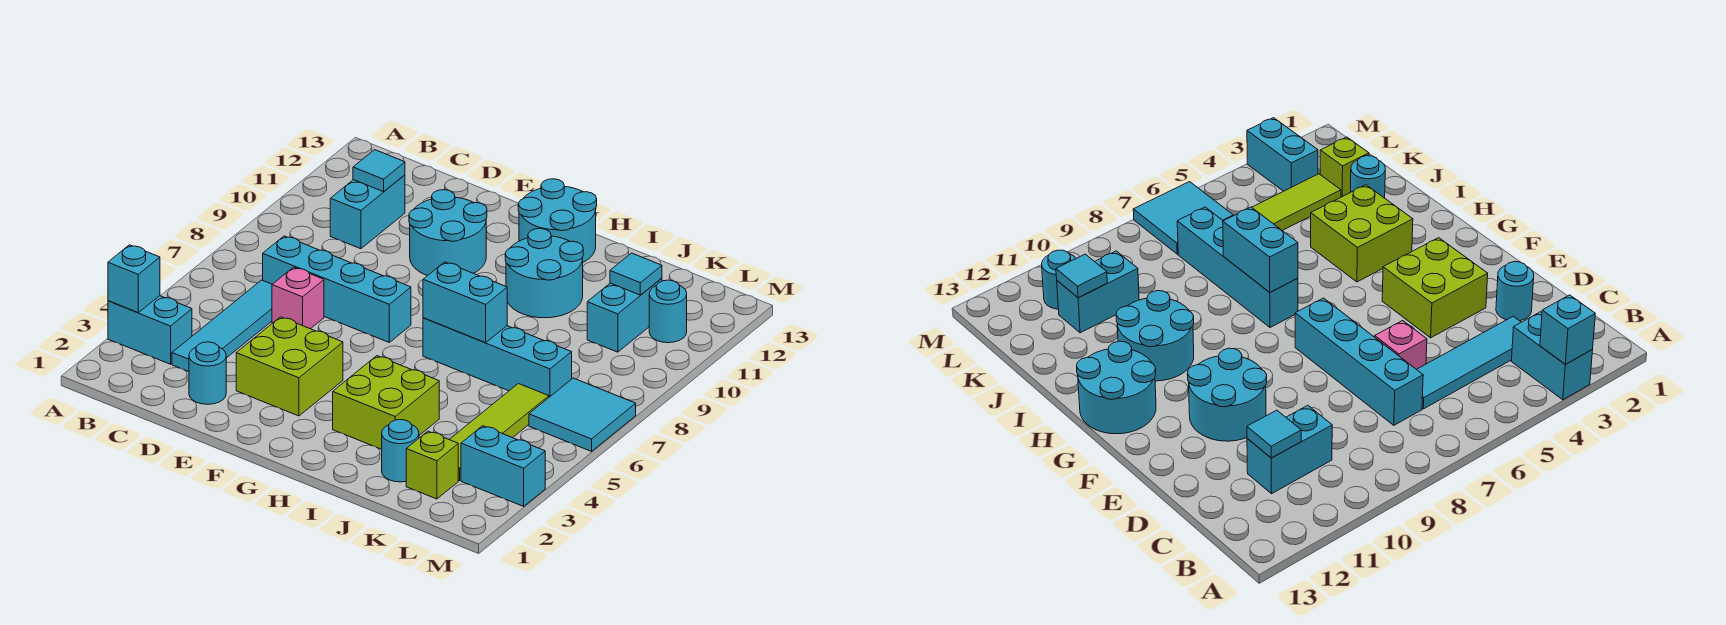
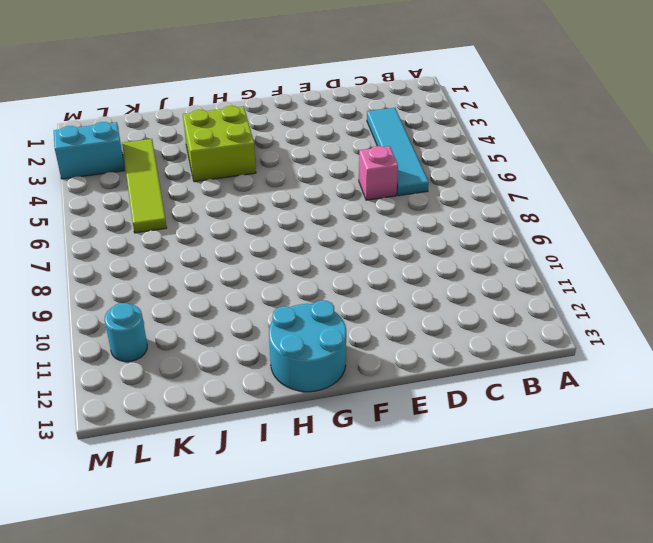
none -> cyan brick A3:B3 level 1
none -> cyan brick C7:F7 level 1
none -> cyan brick C10:C11 level 1

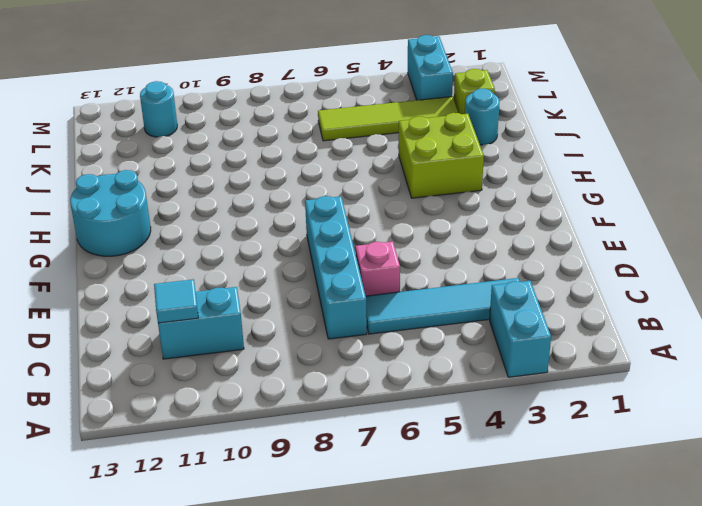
none -> cyan round brick D2 level 1
none -> lime brick E3:F4 level 1
none -> cyan round brick E10:F11 level 1

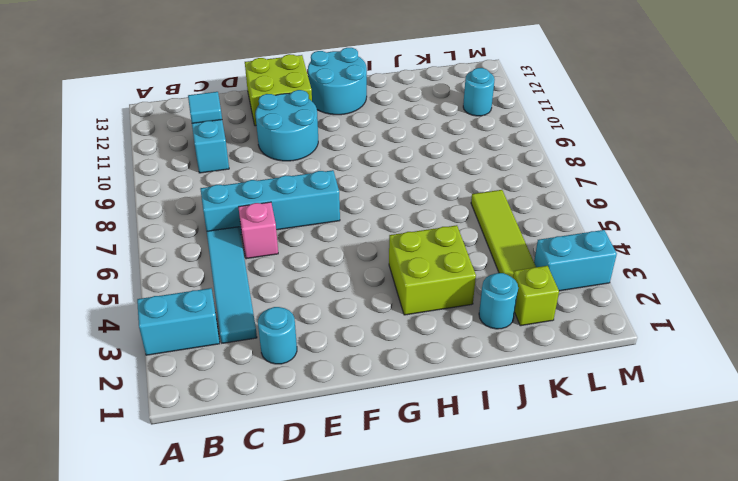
lime brick E12:F13 level 1 -> lime brick E3:F4 level 1
none -> cyan brick H7:K7 level 1
none -> cyan round brick H10:I11 level 1
none -> cyan brick K10:K11 level 1

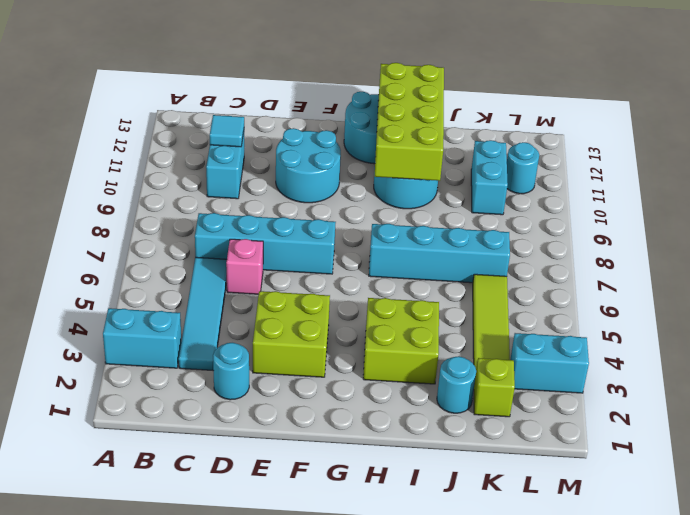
lime brick H10:I13 level 2 -> none
none -> cyan tile L6:M7 level 1
none -> cyan brick A3 level 2
none -> cyan brick H7:I7 level 2

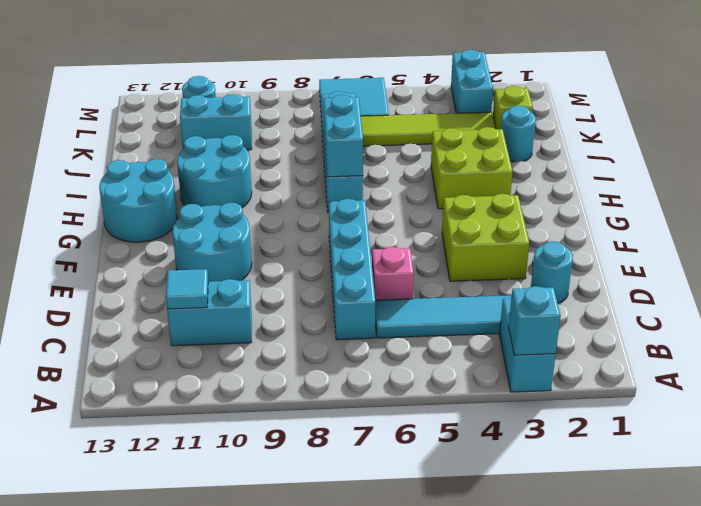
none -> cyan tile K11 level 2

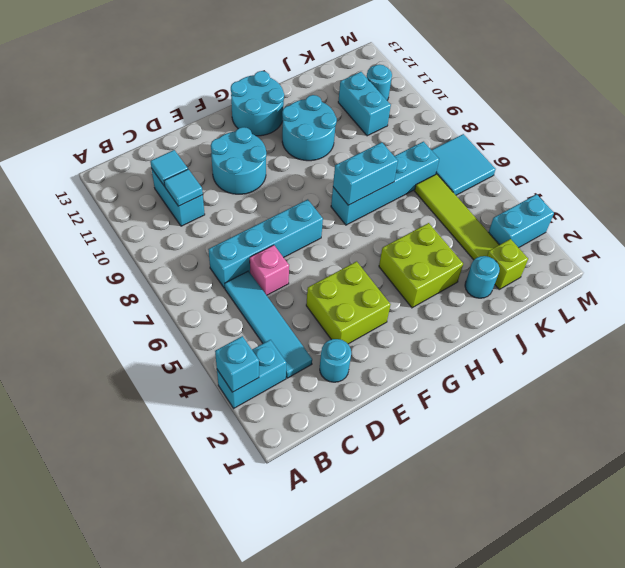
cyan tile C10 level 2 -> cyan tile K11 level 2

